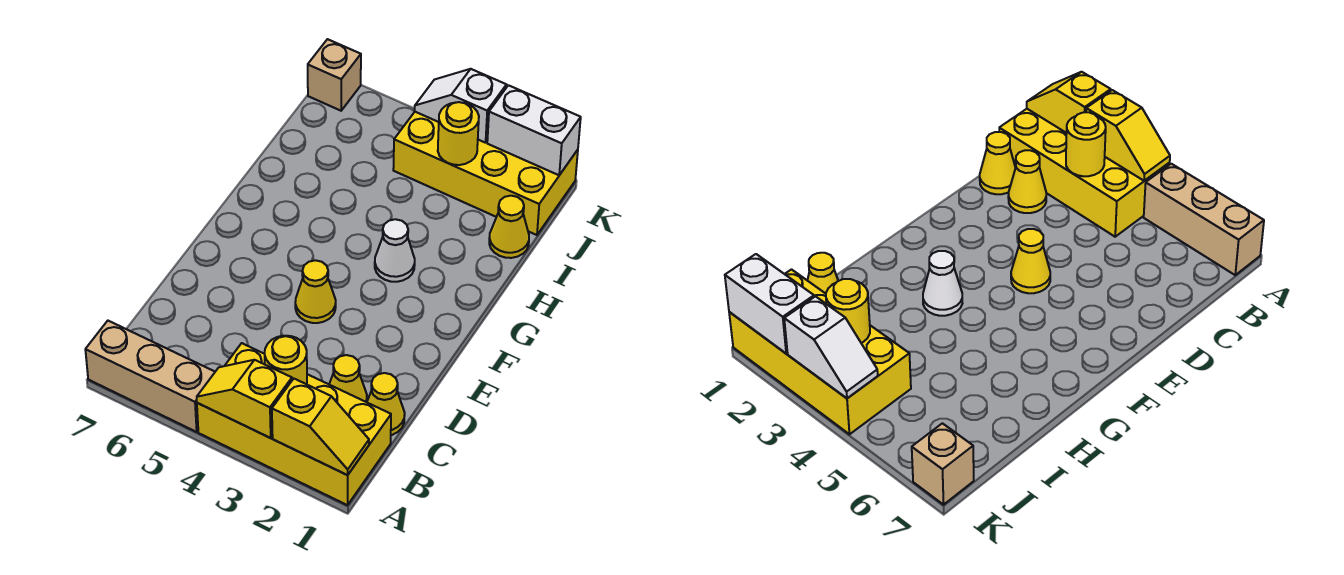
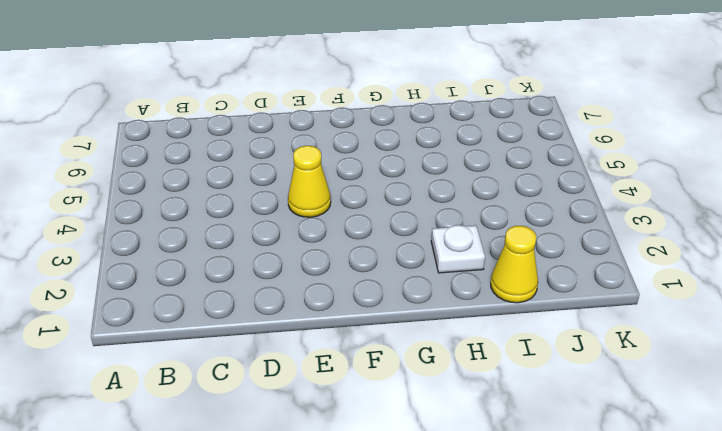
white plate H2 level 1 -> none
none -> yellow brick A1:B4 level 1
none -> tan brick A5:A7 level 1
none -> yellow cone C1 level 1

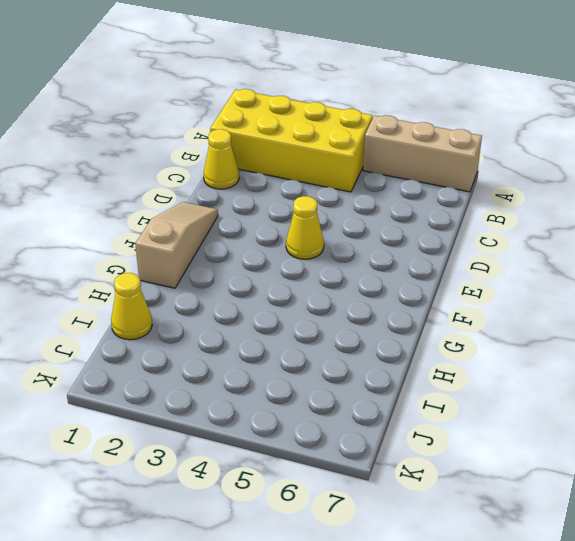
tan slope E1:G1 level 1 top G -> none
none -> yellow cone C2 level 1
none -> white cone G3 level 1
none -> yellow brick J1:K4 level 1

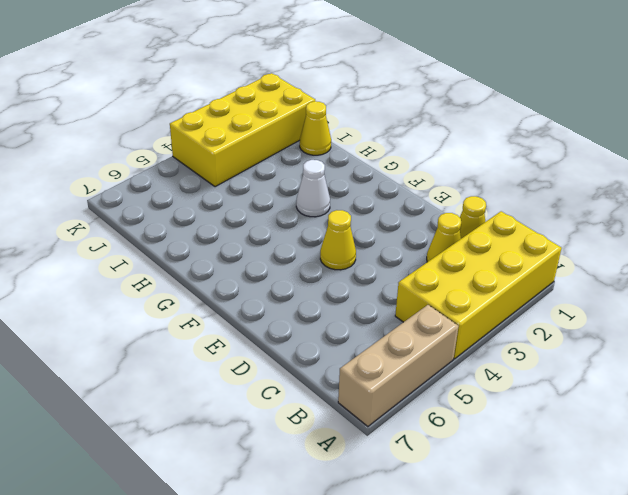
none -> tan brick K7 level 1
none -> yellow slope A1:A2 level 2 top 2
none -> yellow slope A3:A4 level 2 top 3

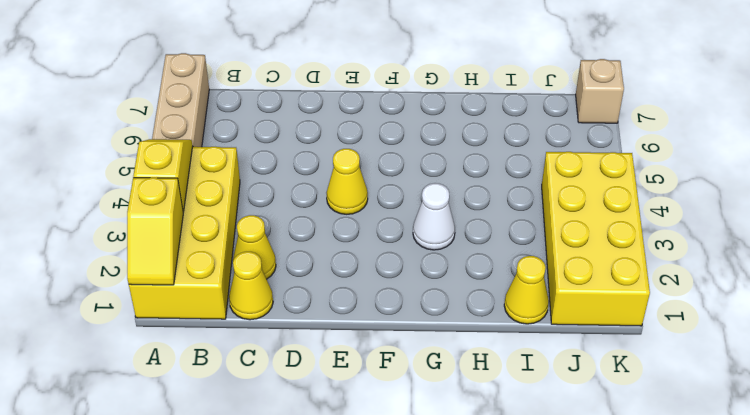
none -> yellow round brick B3 level 2
none -> yellow round brick J3 level 2
none -> white brick K1:K2 level 2

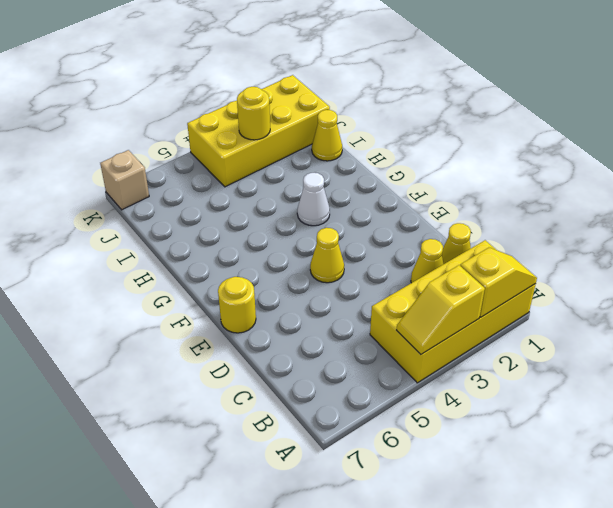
yellow round brick E7 level 1 -> yellow round brick B3 level 2
none -> tan brick A5:A7 level 1
none -> white brick K1:K2 level 2
none -> white slope K3:K4 level 2 top 3

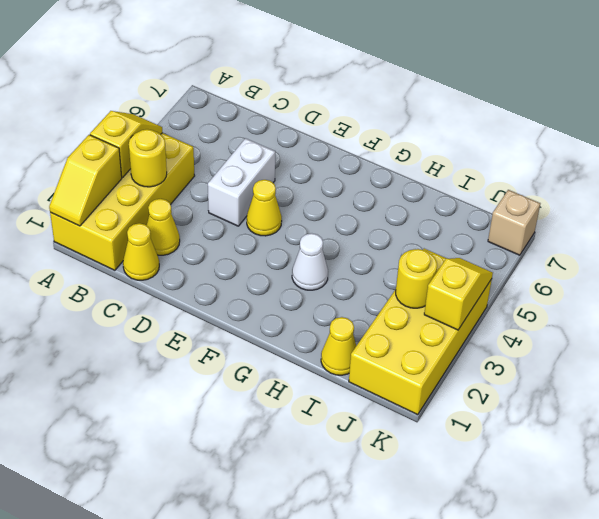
white brick D4:D5 level 1 -> white brick K1:K2 level 2
yellow slope K3:K4 level 2 top 3 -> white slope K3:K4 level 2 top 3
none -> tan brick A5:A7 level 1

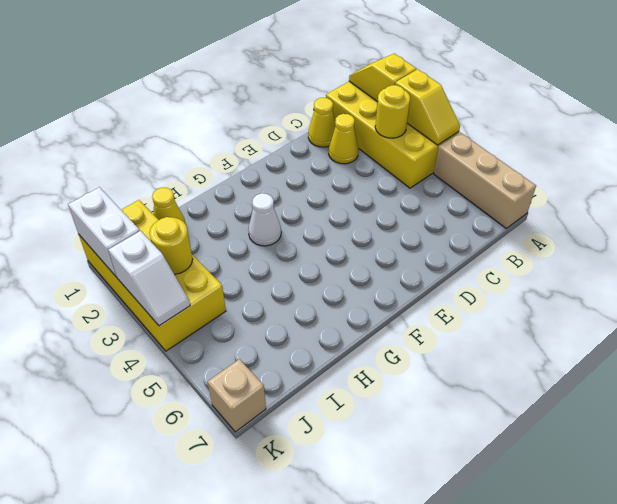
none -> yellow cone E4 level 1

